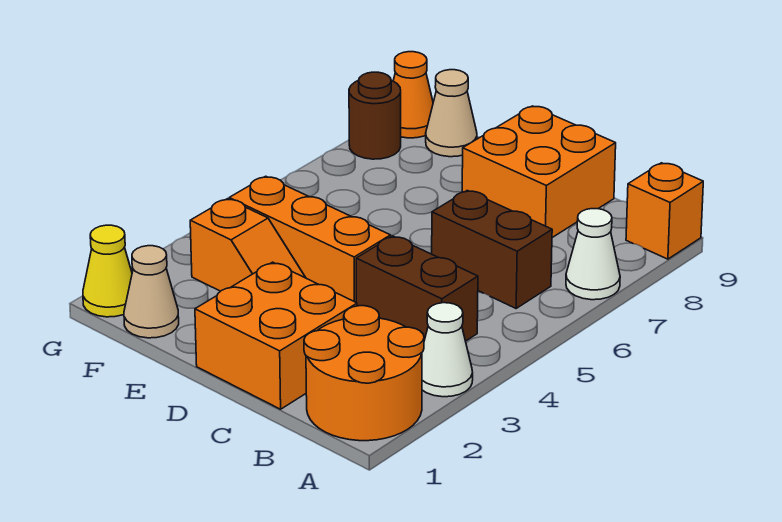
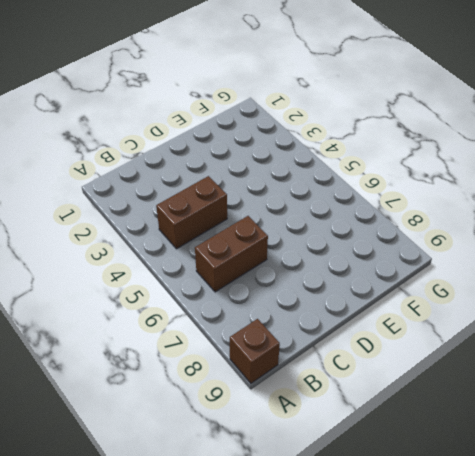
brown brick A9 level 1 -> orange brick A9 level 1
none -> orange round brick A1:B2 level 1
none -> white cone A3 level 1
none -> white cone A7 level 1

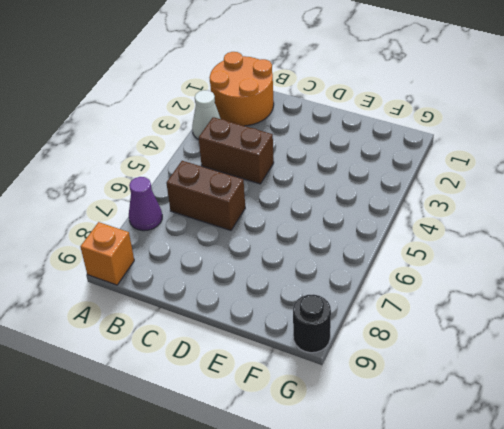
purple cone A7 level 1 -> white cone A7 level 1
black round brick G9 level 1 -> orange cone G9 level 1
none -> orange brick C1:D2 level 1
none -> orange brick C8:D9 level 1
none -> orange brick D4:F4 level 1

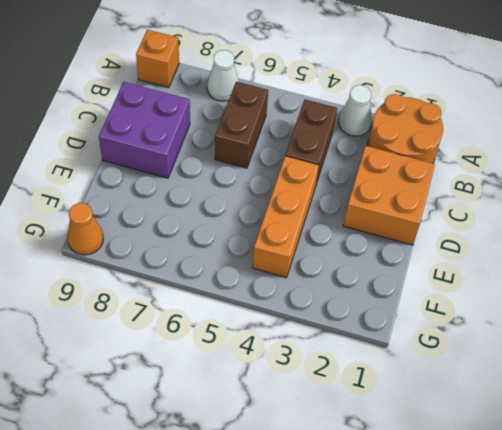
purple brick C8:D9 level 1 -> orange brick C8:D9 level 1
none -> orange slope E3:F3 level 1 top F
none -> tan cone F1 level 1
none -> tan cone F9 level 1

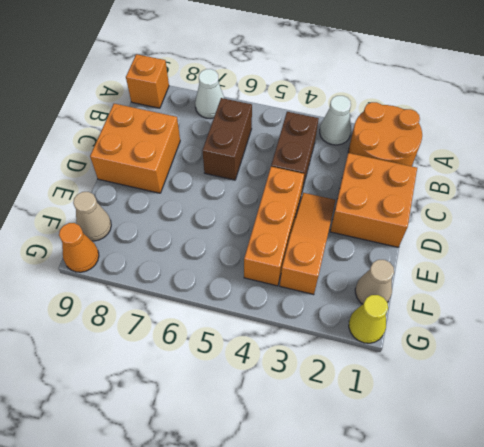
orange slope D3:F3 level 1 top F -> orange slope E3:F3 level 1 top F
none -> brown round brick G8 level 1

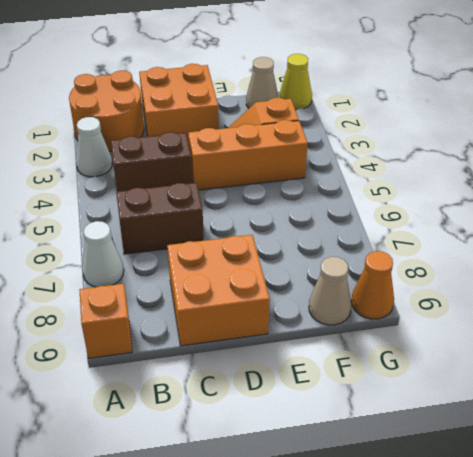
none -> brown round brick G8 level 1

